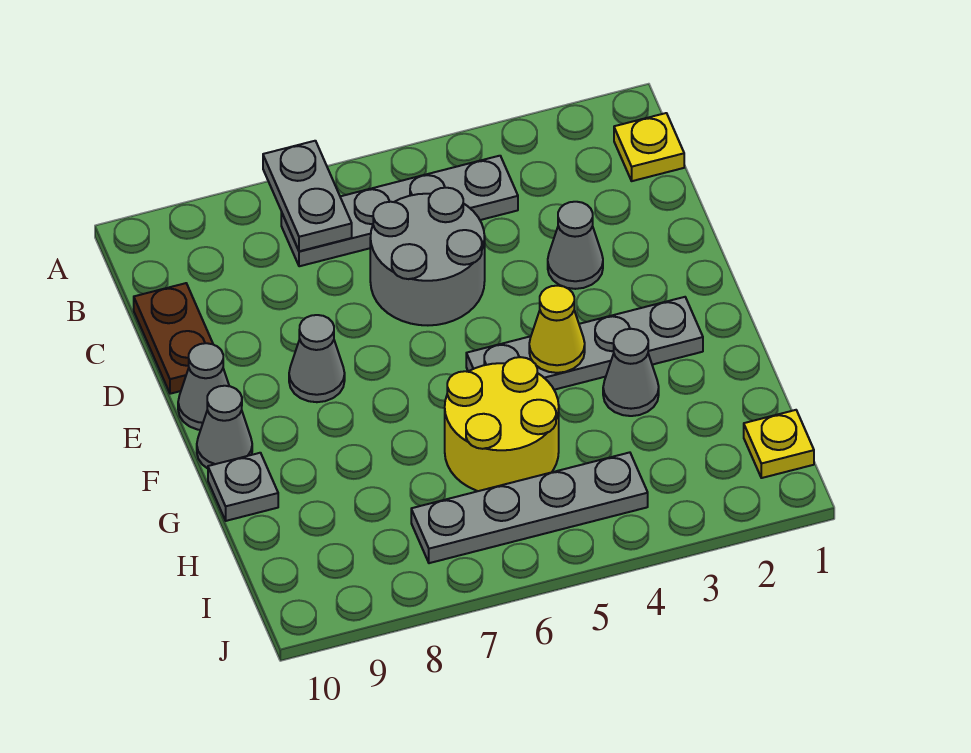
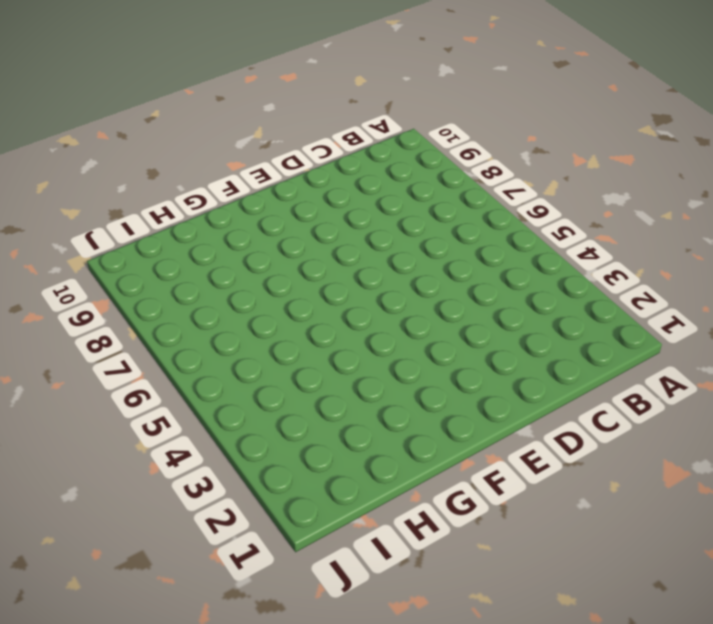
none -> yellow plate B1 level 1
none -> grey plate B4:B7 level 1
none -> grey round brick C5:D6 level 1

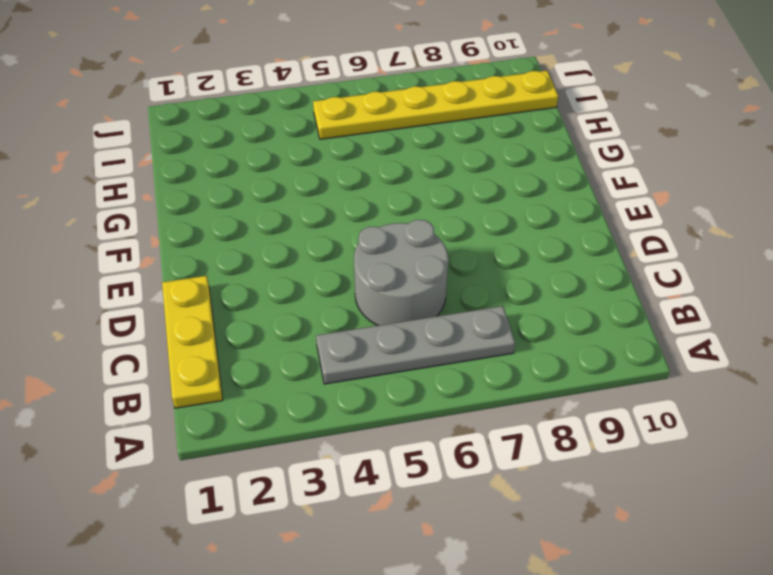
yellow plate B1:D1 level 1 -> yellow plate B1 level 1
yellow plate I5:I10 level 1 -> grey plate I4:I7 level 1
none -> brown plate C10:D10 level 1
none -> grey cone D3 level 1
none -> grey cone E8 level 1

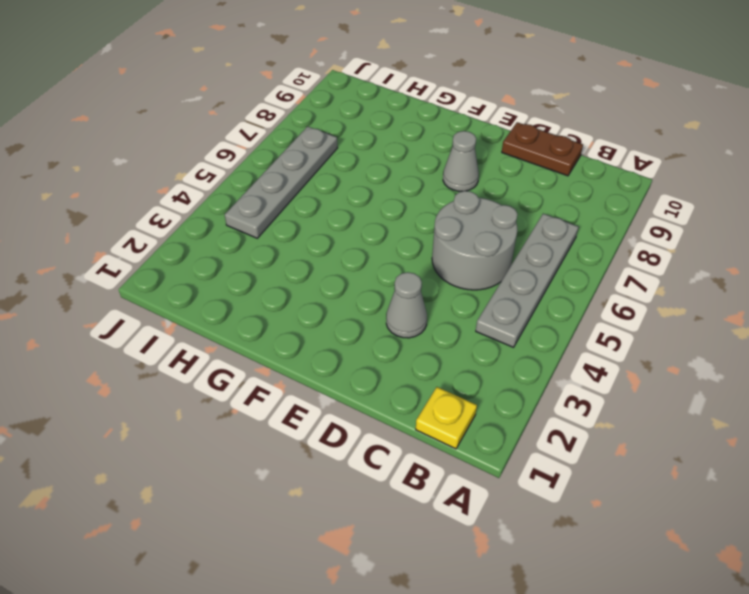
none -> grey cone E10 level 1
none -> grey plate F2:F5 level 1
none -> grey cone F10 level 1

